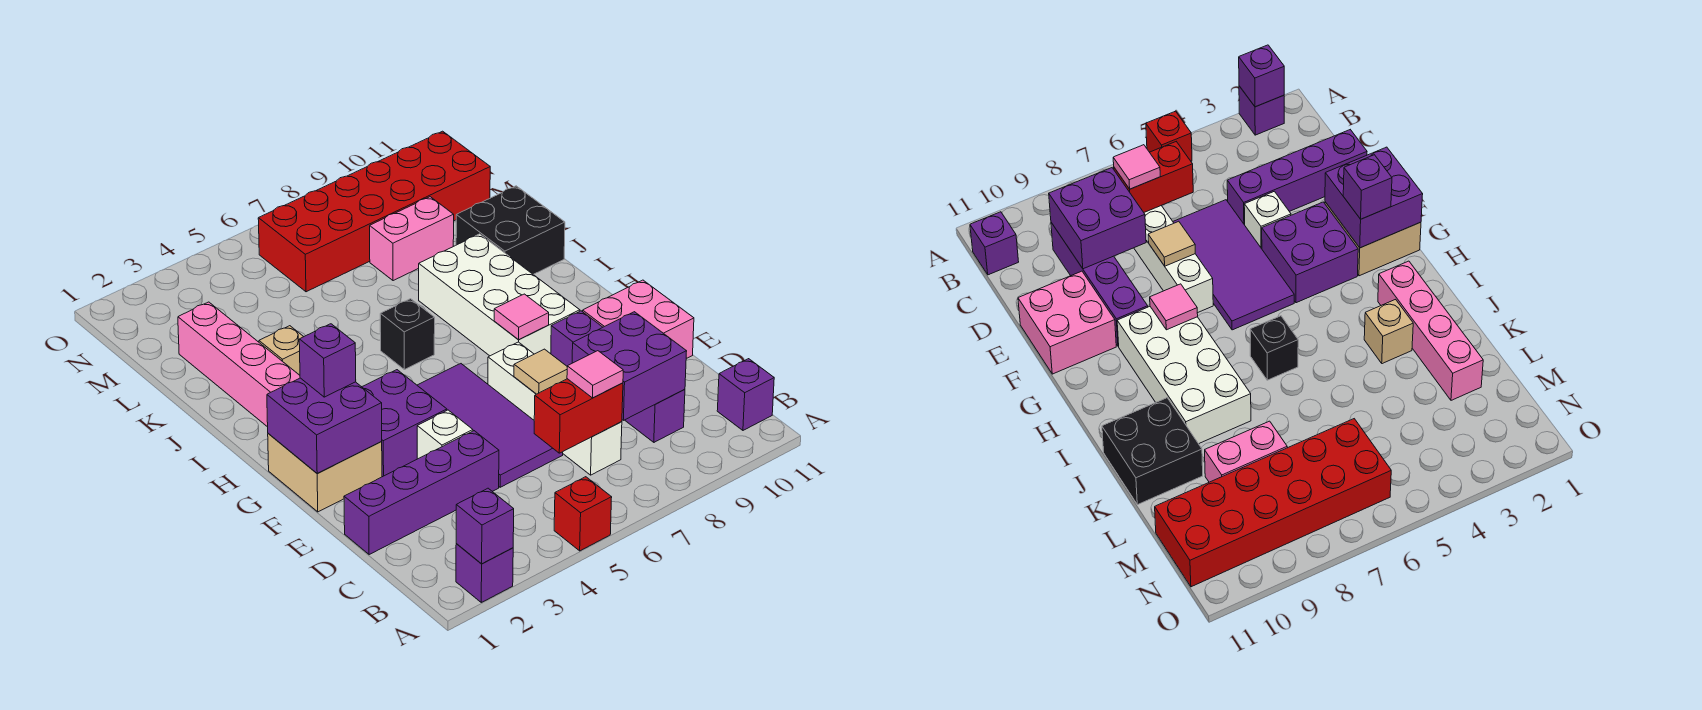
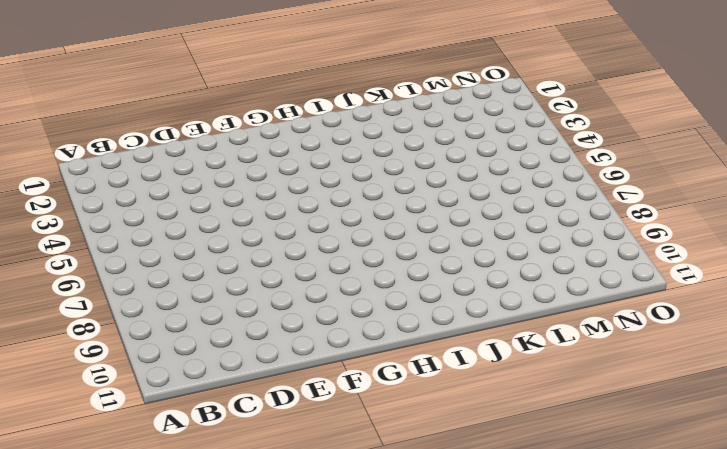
none -> purple brick A2 level 1
none -> red brick A5 level 1
none -> purple brick B11 level 1

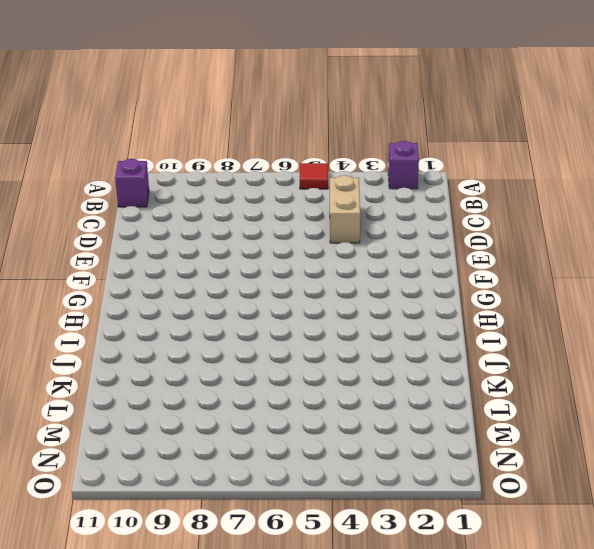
red tile A5 level 1 -> red brick A5 level 1
tan brick C4:D4 level 1 -> purple brick D1:D4 level 1
none -> white brick C7:F7 level 1
none -> purple brick C9:F9 level 1
none -> purple tile D5:G6 level 1

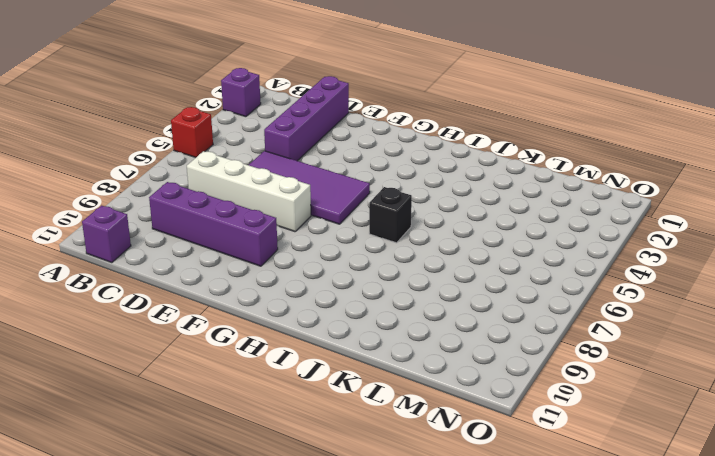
none -> white brick E4 level 1
none -> pink brick E10:F11 level 1
none -> tan brick F1:G2 level 1

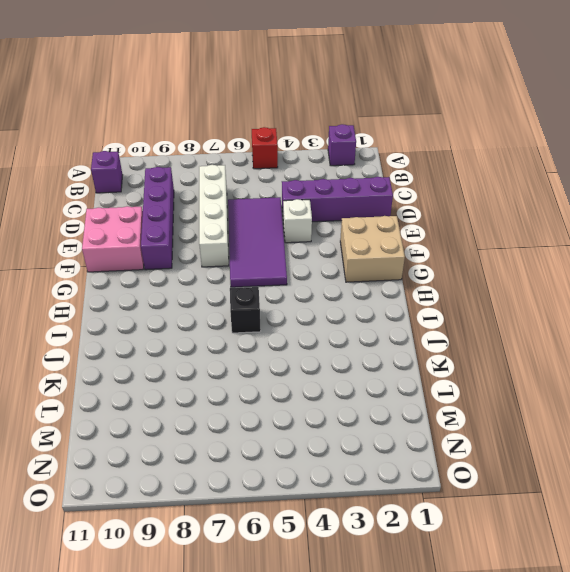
none -> purple brick F3:G4 level 1
none -> white brick G8:J9 level 1
none -> pink brick I2:L2 level 1

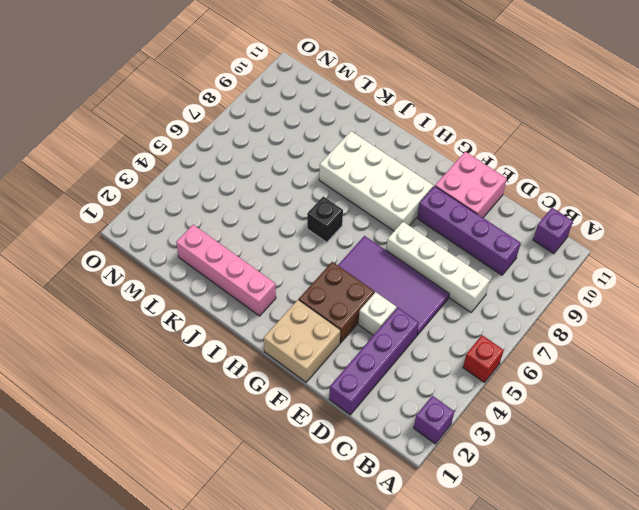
brown brick F3:G4 level 1 -> purple brick F3:G4 level 1
none -> tan brick J3 level 1
none -> black brick J10:K11 level 1
none -> pink brick L8:L9 level 1

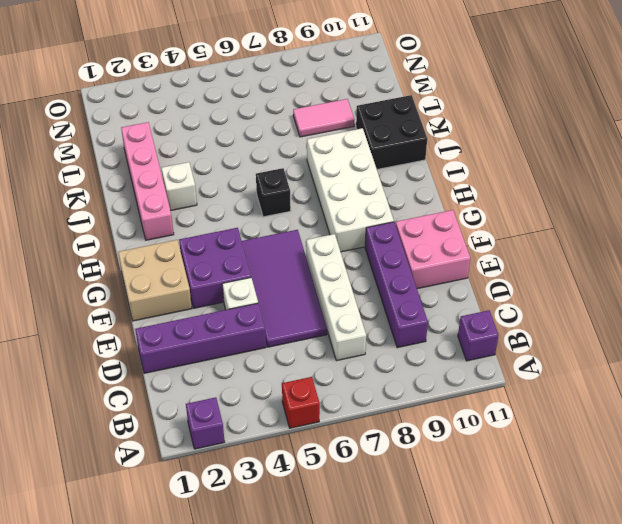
white brick J3 level 1 -> tan brick J3 level 1
pink tile L8:L9 level 1 -> pink brick L8:L9 level 1
none -> red brick M6:N11 level 1
none -> purple brick A2 level 2
none -> red brick C6:C7 level 2

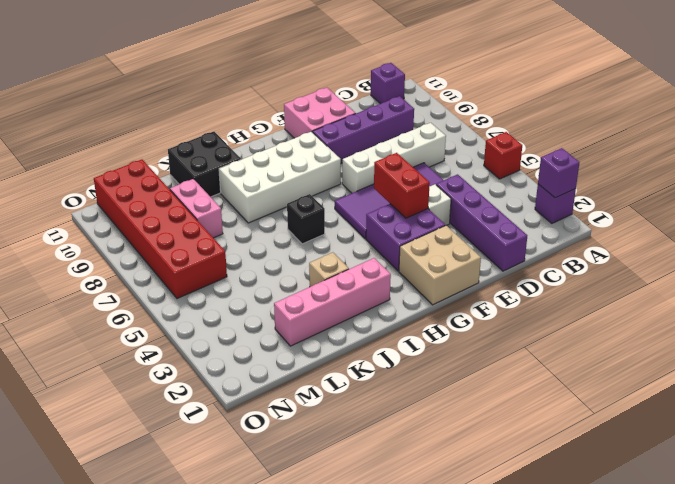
red brick F4:F5 level 2 -> red brick C6:C7 level 2
none -> purple brick C8:D9 level 2
none -> tan tile E7 level 2
none -> purple brick F1:G2 level 2

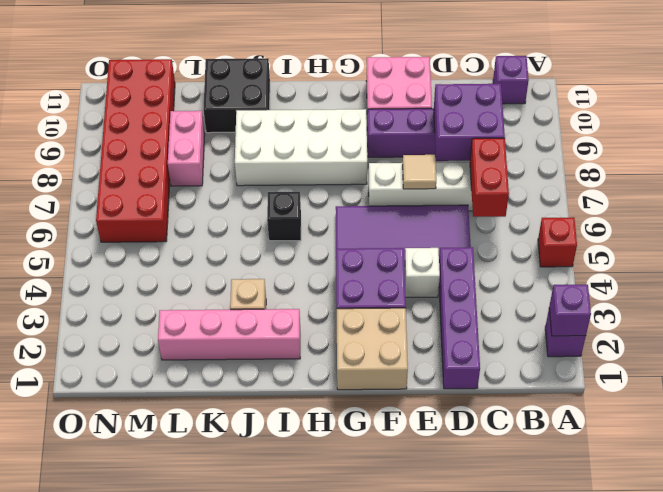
none -> purple brick F1:G2 level 2
none -> pink tile G8 level 2
none -> pink tile C7 level 3

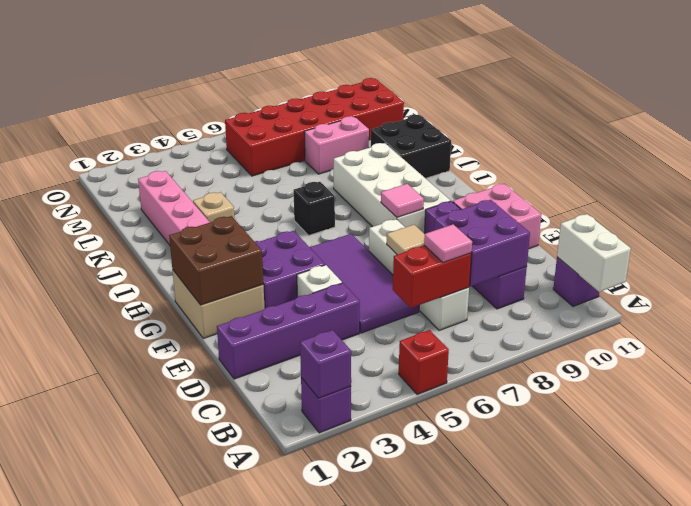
white brick A11:B11 level 2 -> none
brown brick F1:G2 level 2 -> purple brick F1:G2 level 2
none -> purple brick G2 level 3

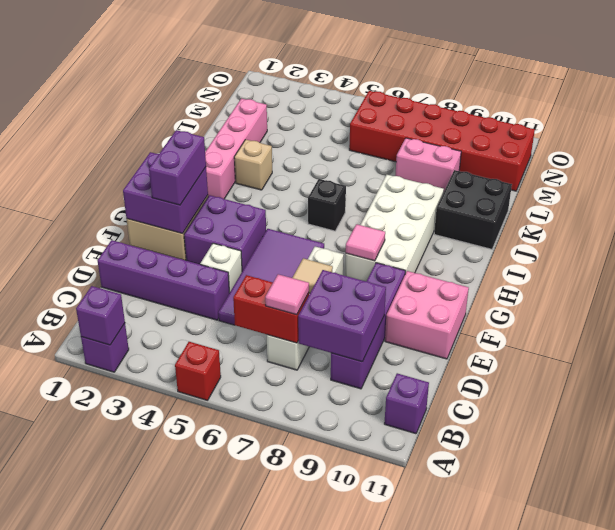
purple brick F2:G2 level 3 -> purple brick G2 level 3

